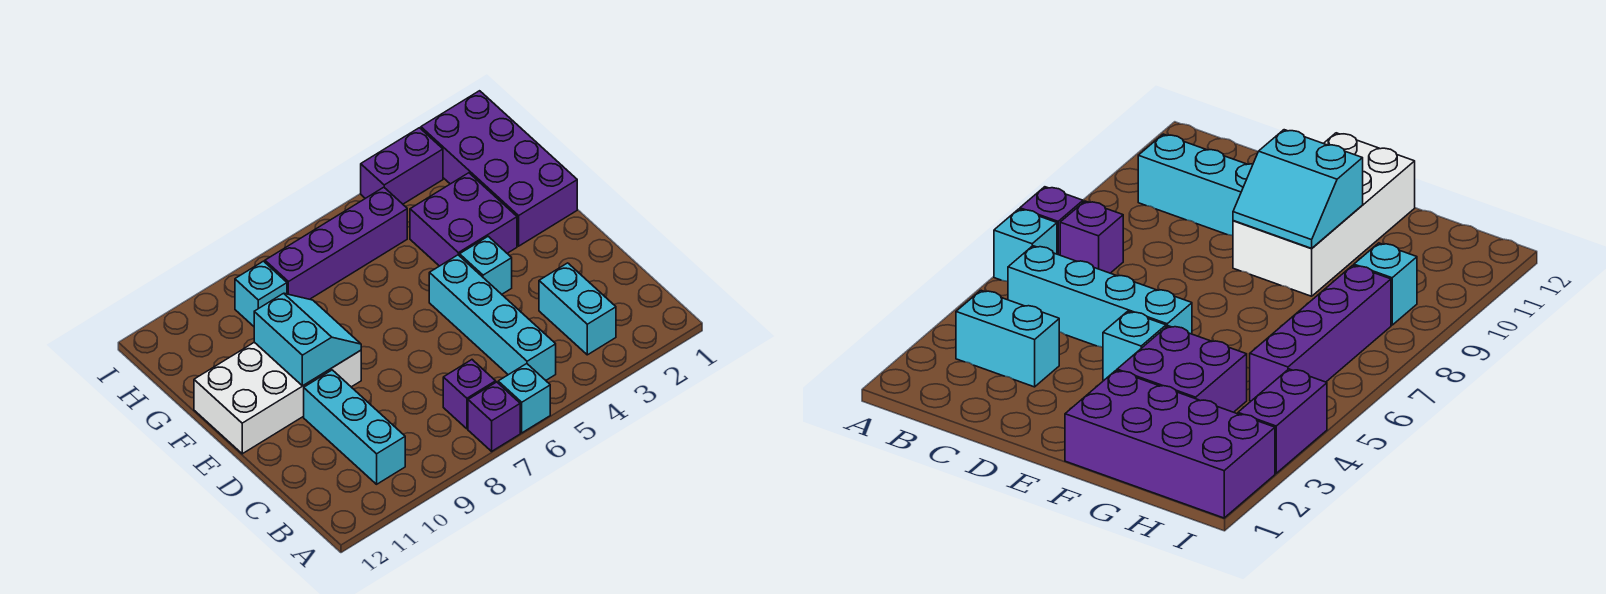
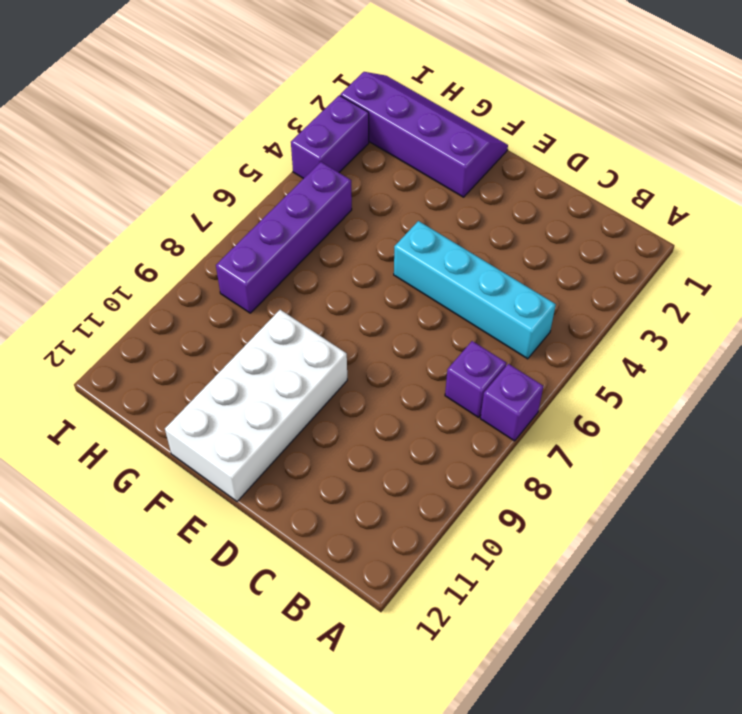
purple slope F1:I2 level 1 top 2 -> purple brick F1:I2 level 1
none -> cyan brick A6 level 1
none -> cyan brick B3:C3 level 1
none -> cyan brick B10:D10 level 1

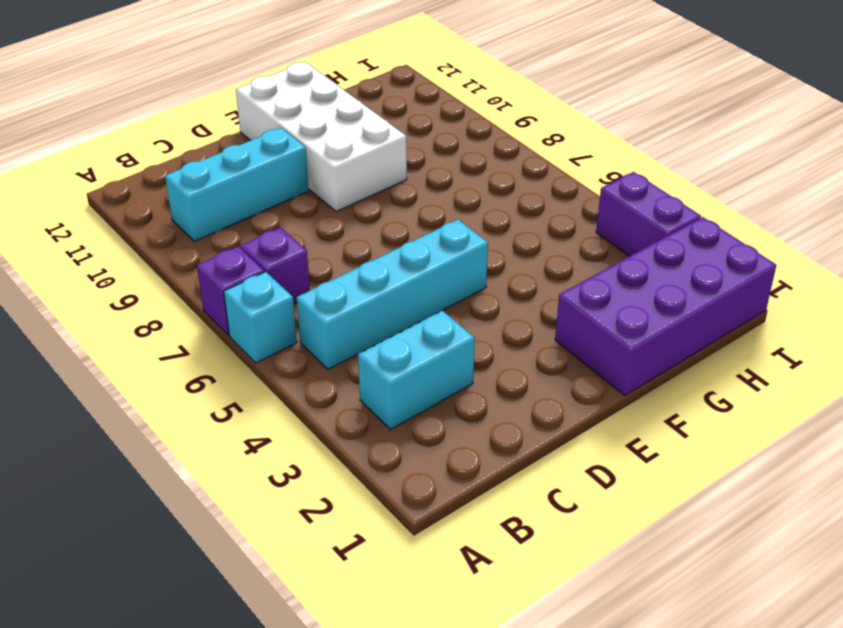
none -> cyan brick E4 level 1
none -> purple brick F3:G4 level 1
none -> purple brick H5:H8 level 1

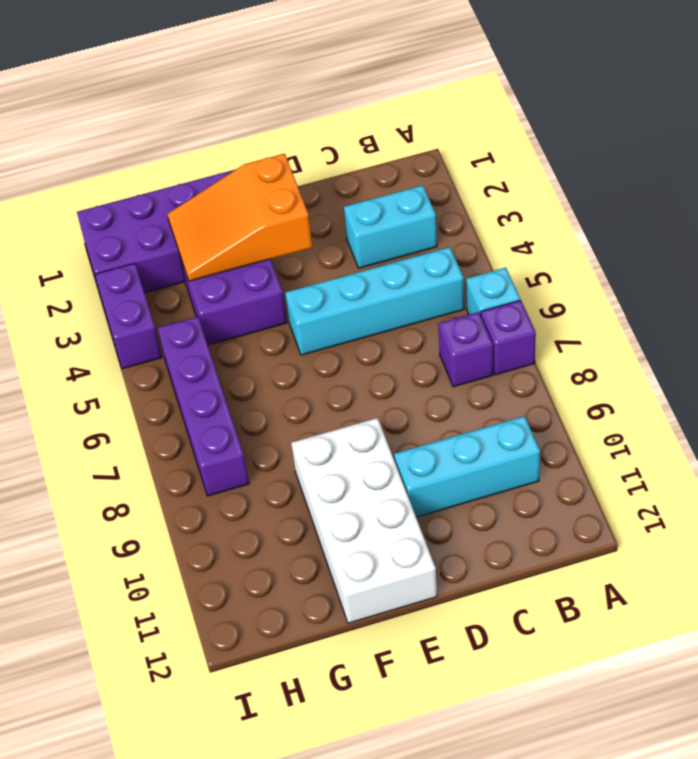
orange slope E2:G3 level 2 top E -> none
none -> cyan brick E4 level 1
none -> cyan brick H9 level 1
none -> cyan slope E9:F10 level 2 top 10

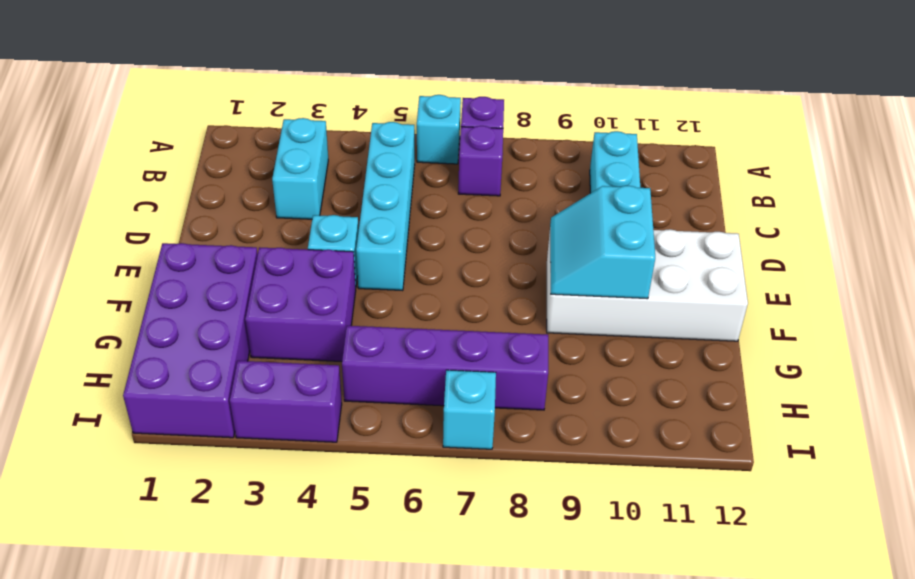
cyan brick I7 level 1 -> cyan brick H9 level 1

